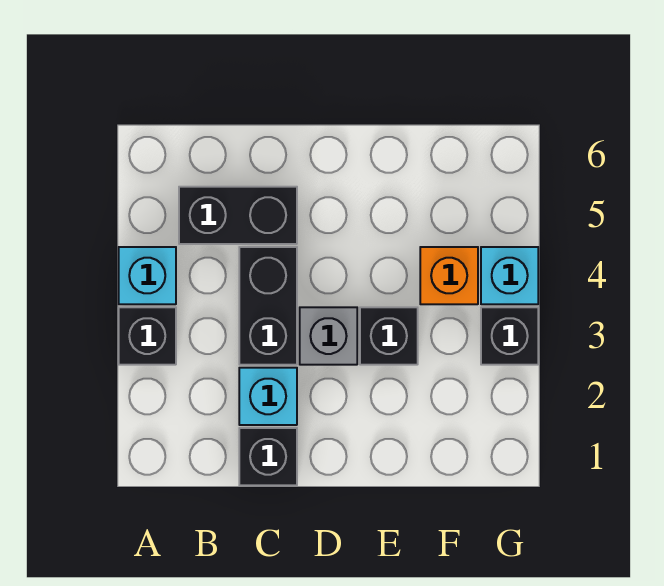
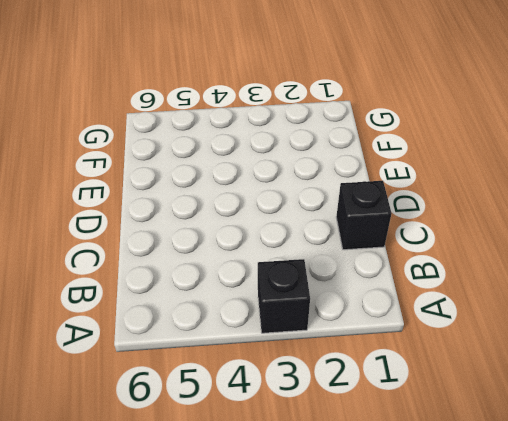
none -> cyan brick A4 level 1
none -> black brick B5:C5 level 1

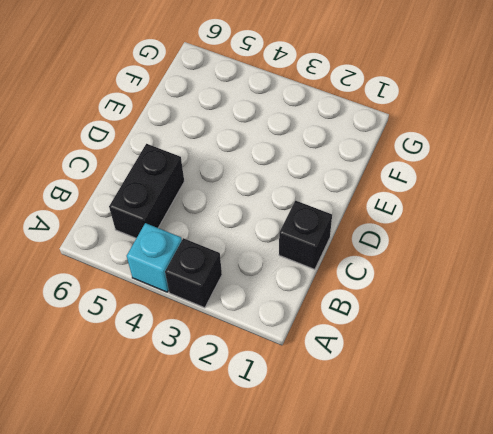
none -> cyan brick C2 level 1
none -> black brick C3:C4 level 1

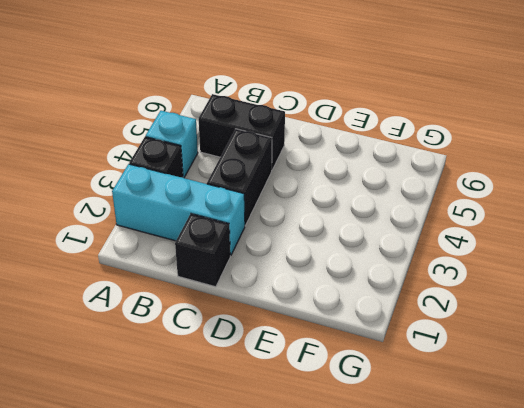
cyan brick A2:C2 level 1 -> cyan brick C2 level 1
none -> grey brick D3 level 1
none -> black brick E3 level 1

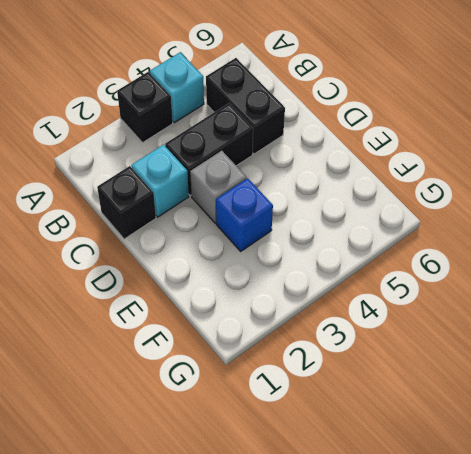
blue brick E3 level 1 -> black brick E3 level 1
none -> orange brick F4 level 1
none -> black brick G3 level 1

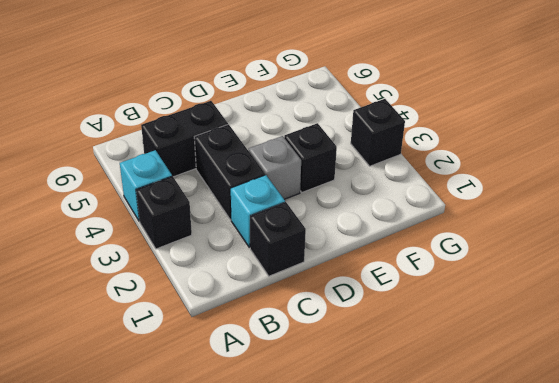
none -> orange brick F4 level 1
none -> cyan brick G4 level 1

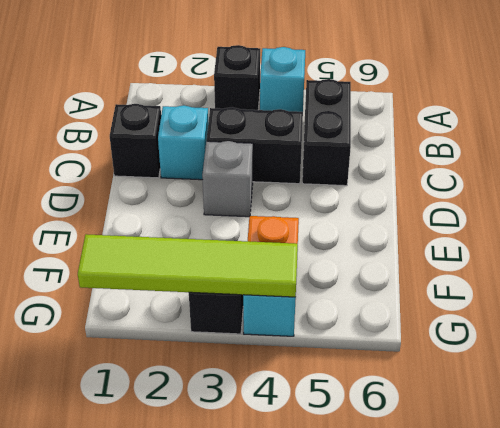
lime tile G1:G4 level 2 -> none
none -> black brick E3 level 1

